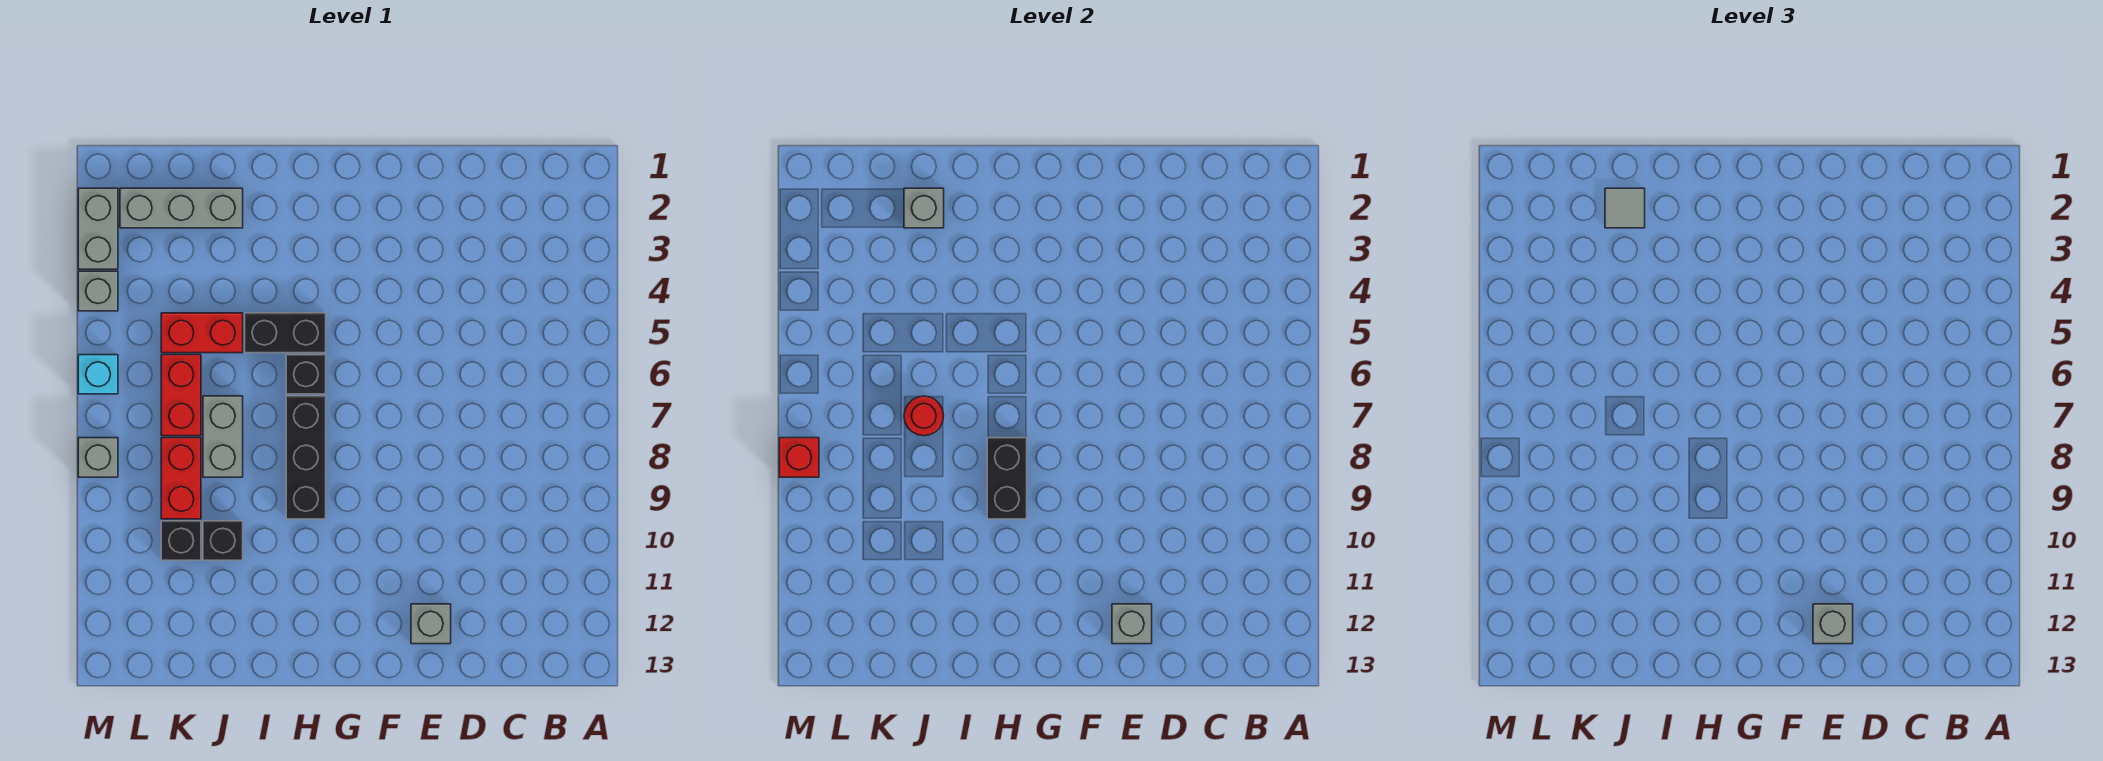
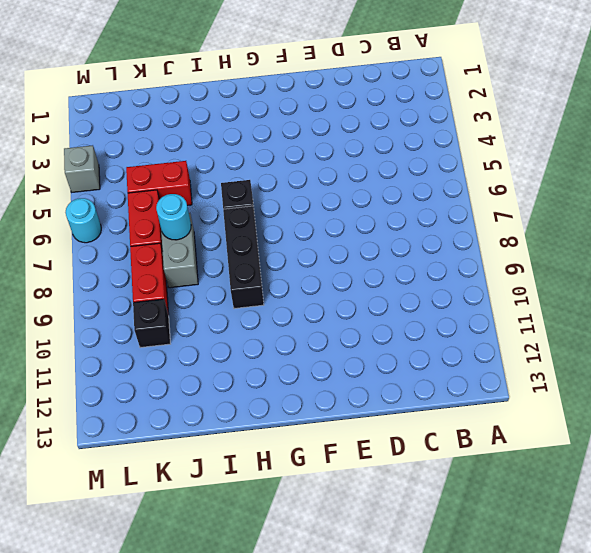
cyan round brick J7 level 2 -> red round brick J7 level 2
cyan round brick M6 level 1 -> cyan brick M6 level 1
none -> grey brick E12 level 1
none -> black brick H5:I5 level 1
none -> grey brick J2:L2 level 1

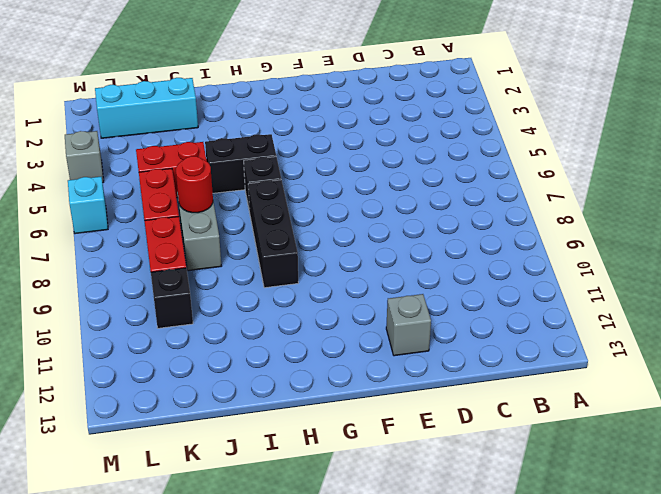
cyan brick J2:L2 level 1 -> grey brick J2:L2 level 1
none -> black brick J10 level 1
none -> grey brick M2:M3 level 1
none -> grey brick M8 level 1

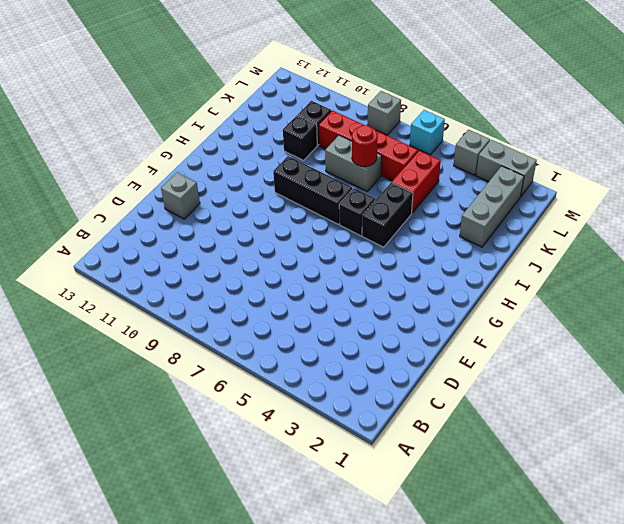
none -> grey brick E12 level 2
none -> black brick H8:H9 level 2
none -> grey brick J2 level 2

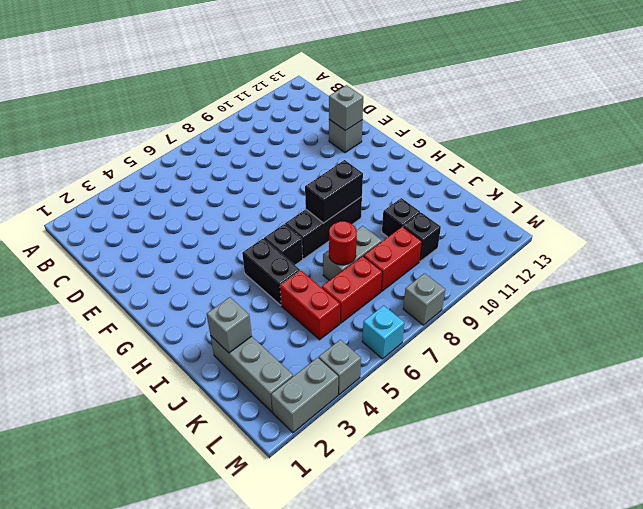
none -> red brick M8 level 2
none -> grey brick E12 level 3
none -> grey tile J2 level 3

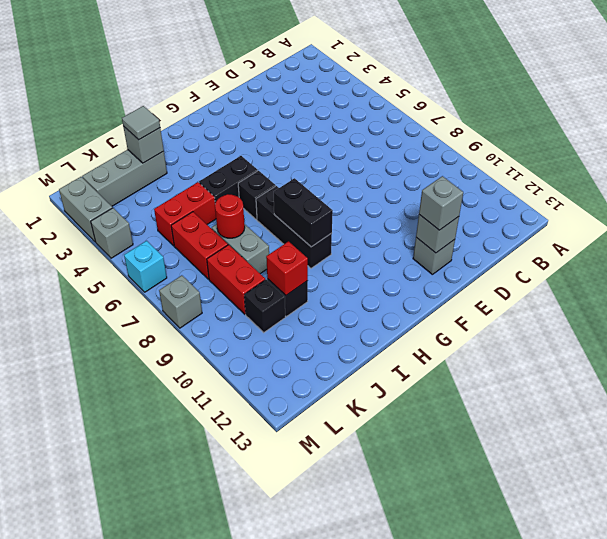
red brick J10 level 2 -> red brick M8 level 2

